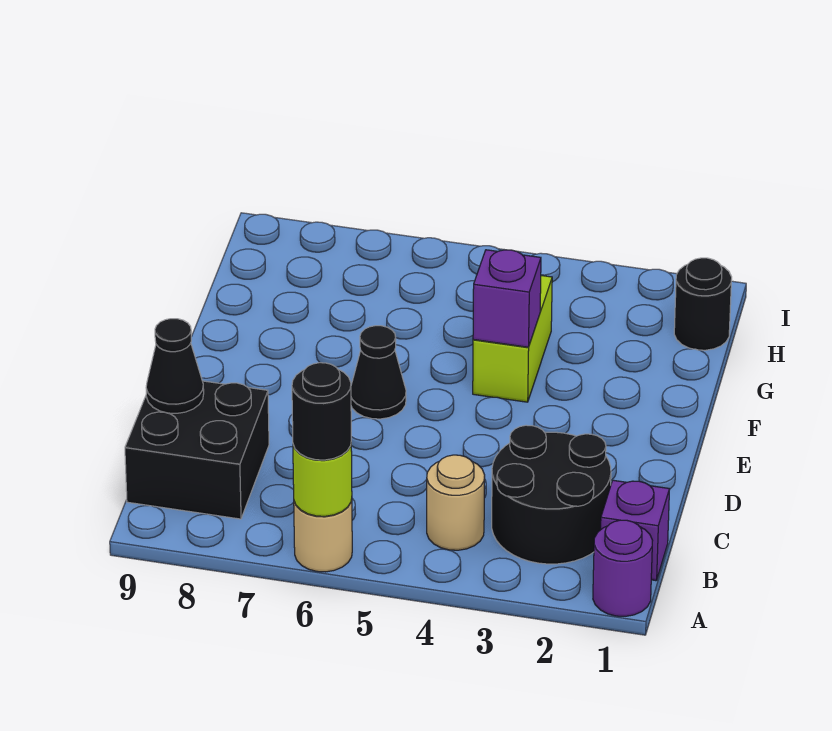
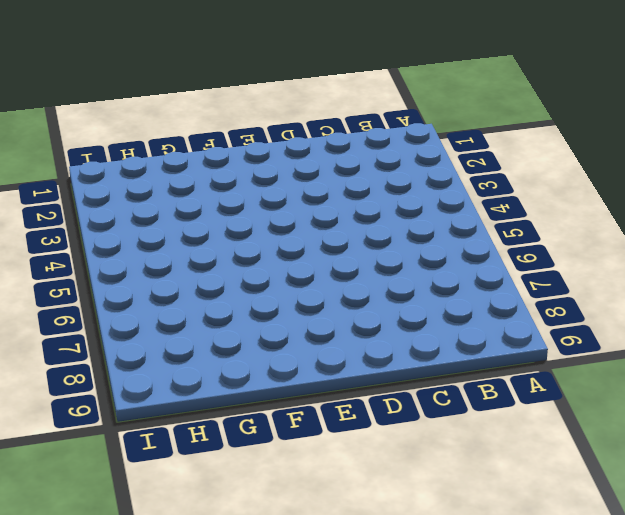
none -> purple round brick A1 level 1
none -> tan round brick A6 level 1
none -> purple brick B1 level 1

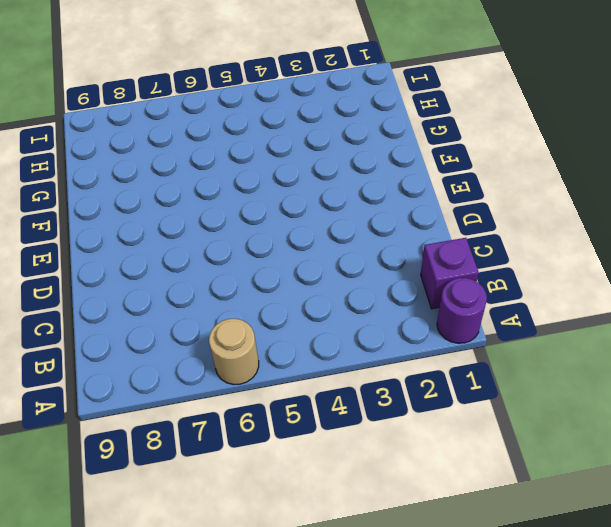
none -> black round brick B2:C3 level 1
none -> tan round brick B4 level 1
none -> black brick B8:C9 level 1

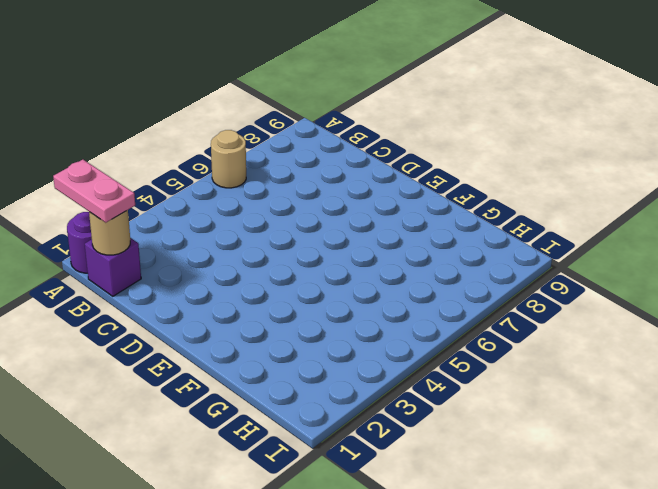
pink plate A1:B1 level 3 -> none
tan round brick B1 level 2 -> tan round brick B4 level 1
none -> black round brick B2:C3 level 1
none -> black brick B8:C9 level 1
none -> black cone E6 level 1

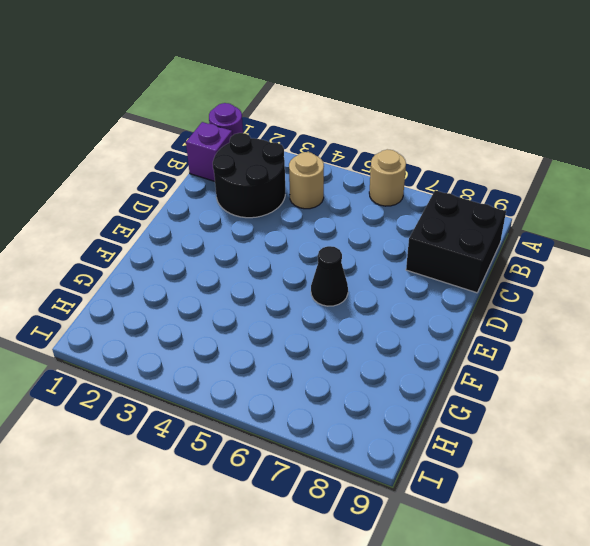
none -> lime brick F4:G4 level 1
none -> black round brick H1 level 1
none -> lime round brick A6 level 2

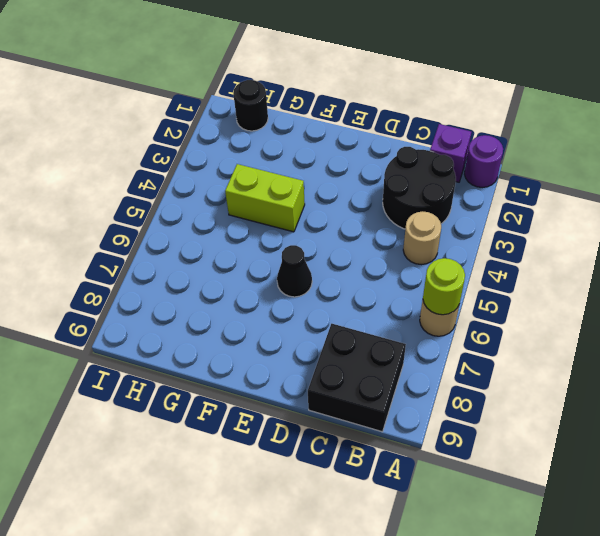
none -> black cone C9 level 2
none -> purple brick F4 level 2
none -> black round brick A6 level 3

